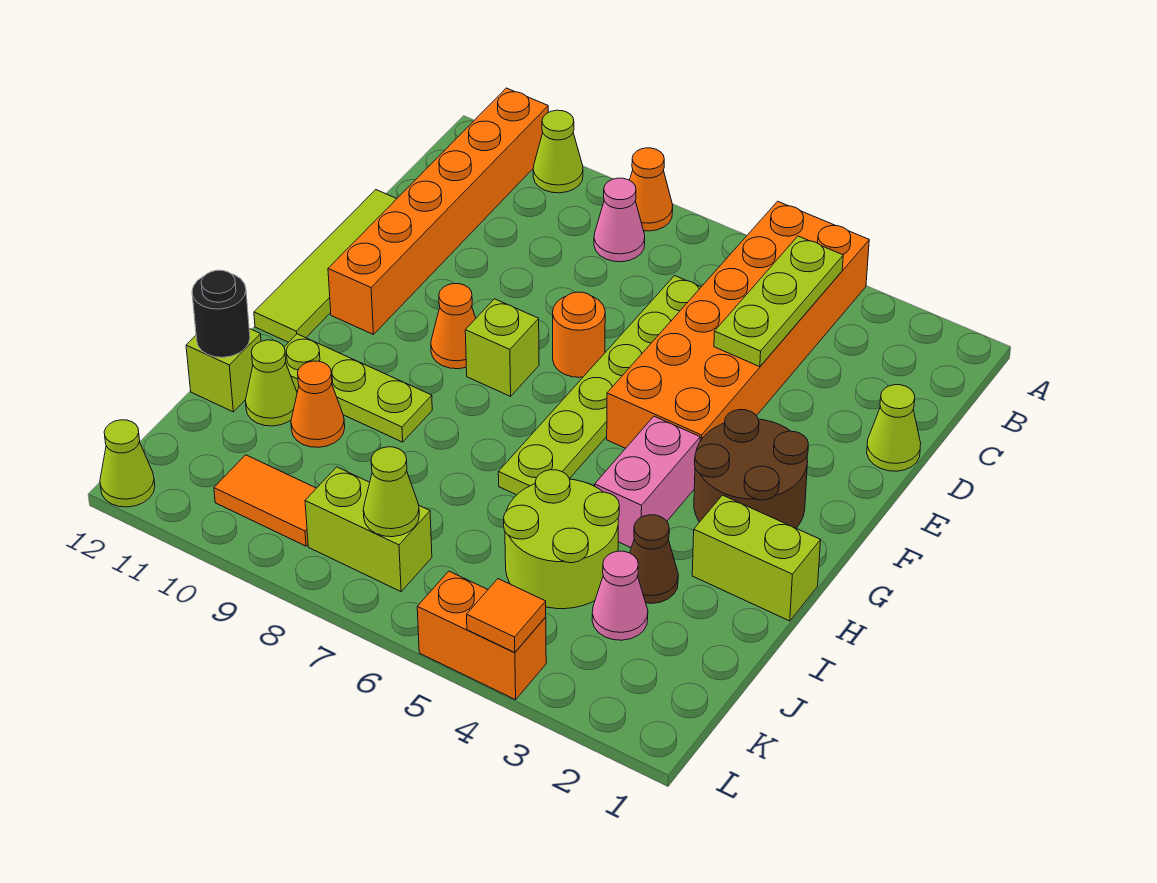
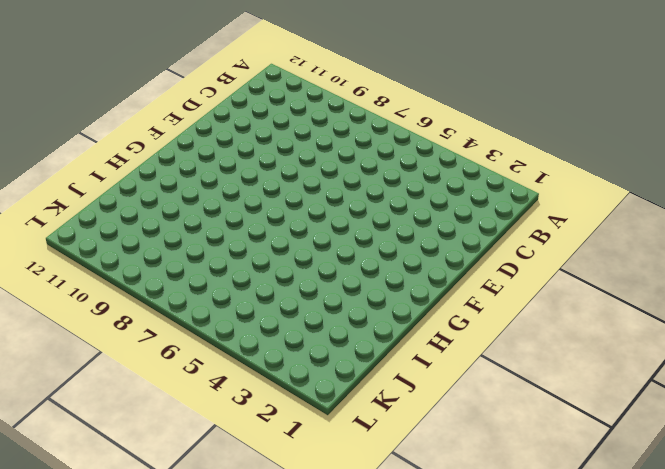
none -> orange brick A4:F5 level 1
none -> orange cone A8 level 1
none -> lime cone A10 level 1

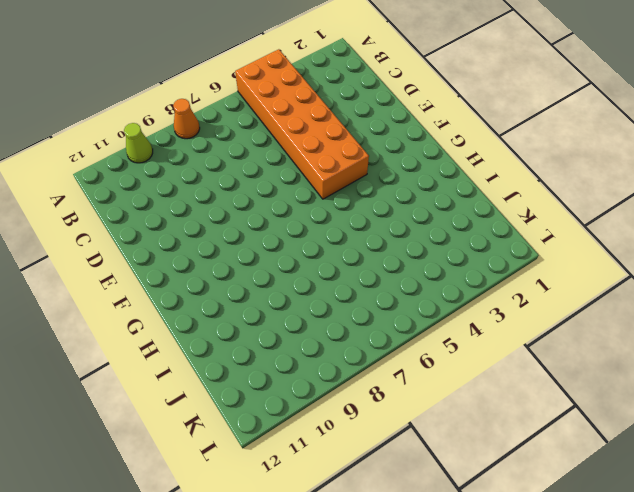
none -> orange brick A11:F11 level 1
none -> pink cone B8 level 1
none -> lime plate C6:H6 level 1

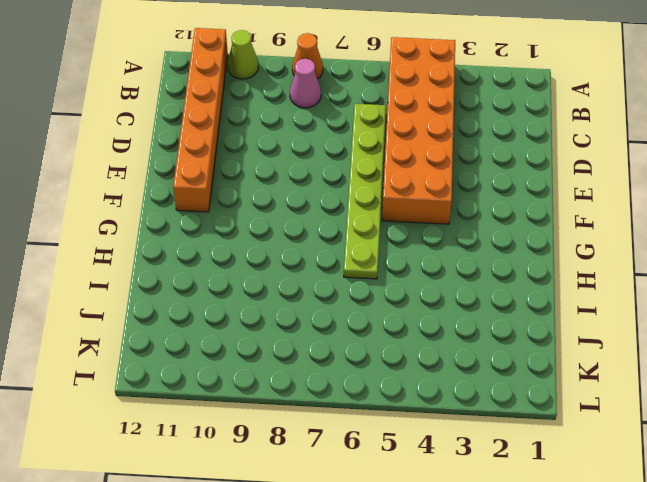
none -> lime cone D1 level 1
none -> lime tile D12:G12 level 1
none -> orange round brick E7 level 1

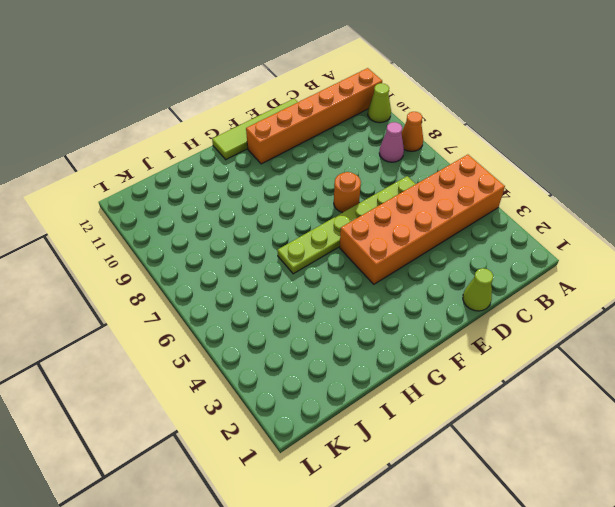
none -> brown round brick F2:G3 level 1
none -> lime brick F8 level 1
none -> orange cone F9 level 1

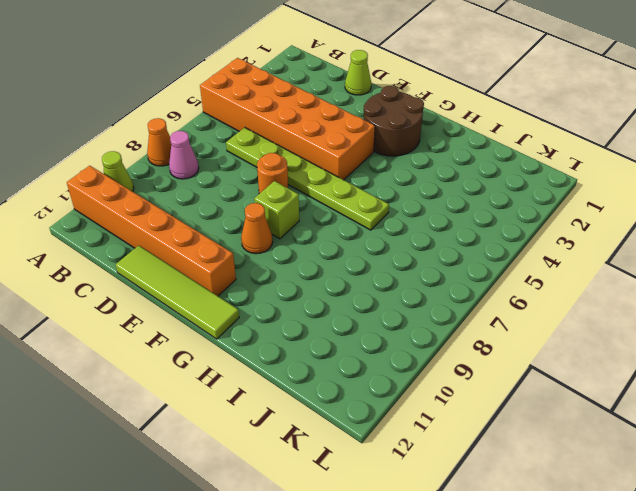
none -> pink brick G4:H4 level 1
none -> lime brick H1:H2 level 1
none -> lime plate H9:H11 level 1

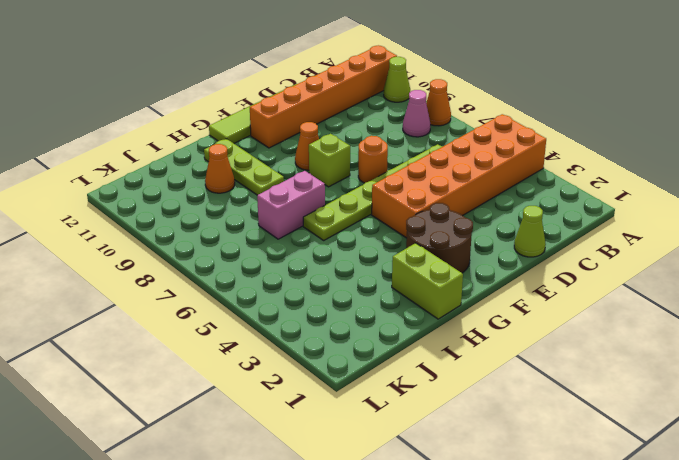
pink brick H7:I7 level 1 -> pink brick G4:H4 level 1
none -> brown cone I3 level 1
none -> lime round brick I4:J5 level 1
none -> lime cone I11 level 1

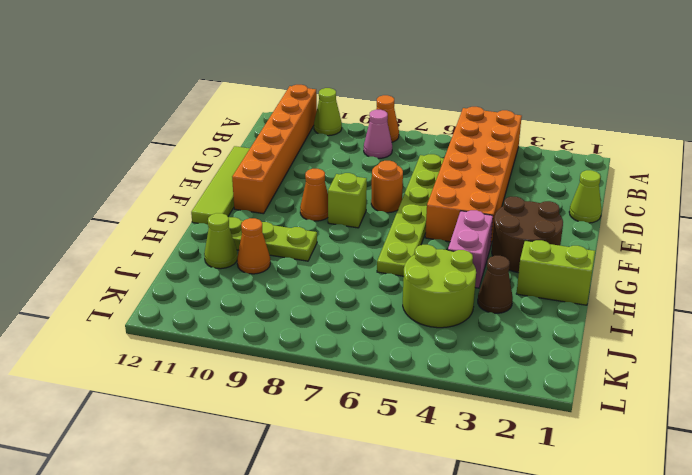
none -> lime brick I12 level 1
none -> pink cone J3 level 1
none -> lime brick K7:K8 level 1

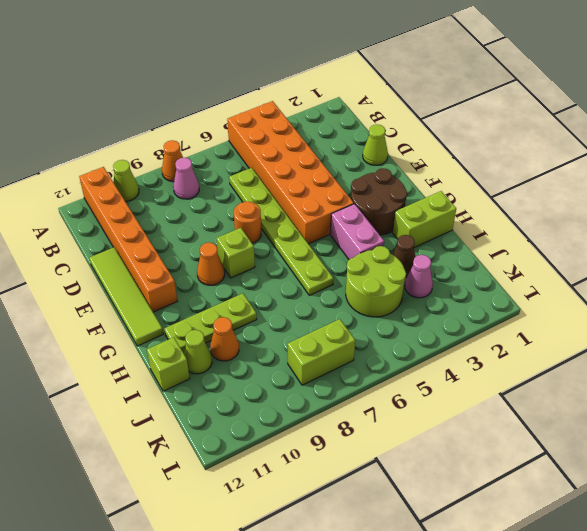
none -> orange tile K9:K10 level 1
none -> orange brick L4:L5 level 1
none -> lime cone L12 level 1

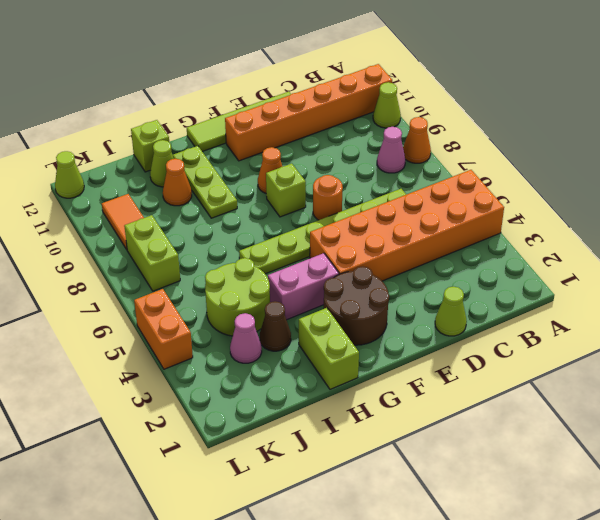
none -> lime plate B4:D4 level 2
none -> black round brick I12 level 2
none -> lime cone K7 level 2

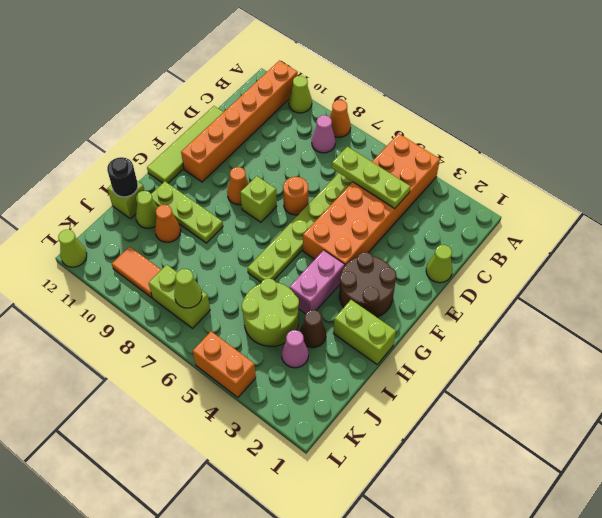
lime plate C4:C6 level 2 -> lime plate B4:D4 level 2
none -> orange tile L4 level 2

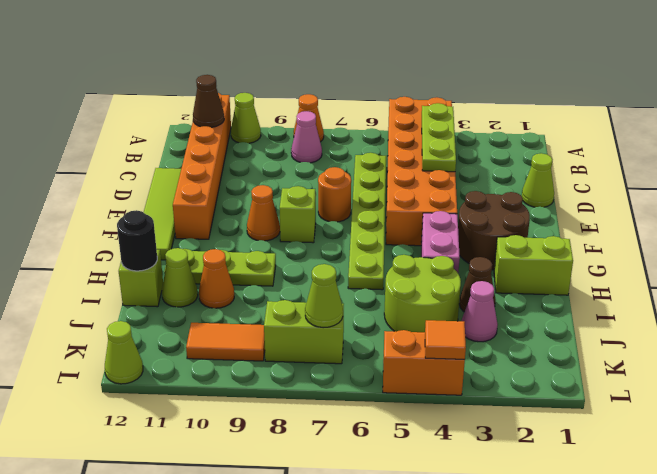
brown cone B11 level 2 -> none

